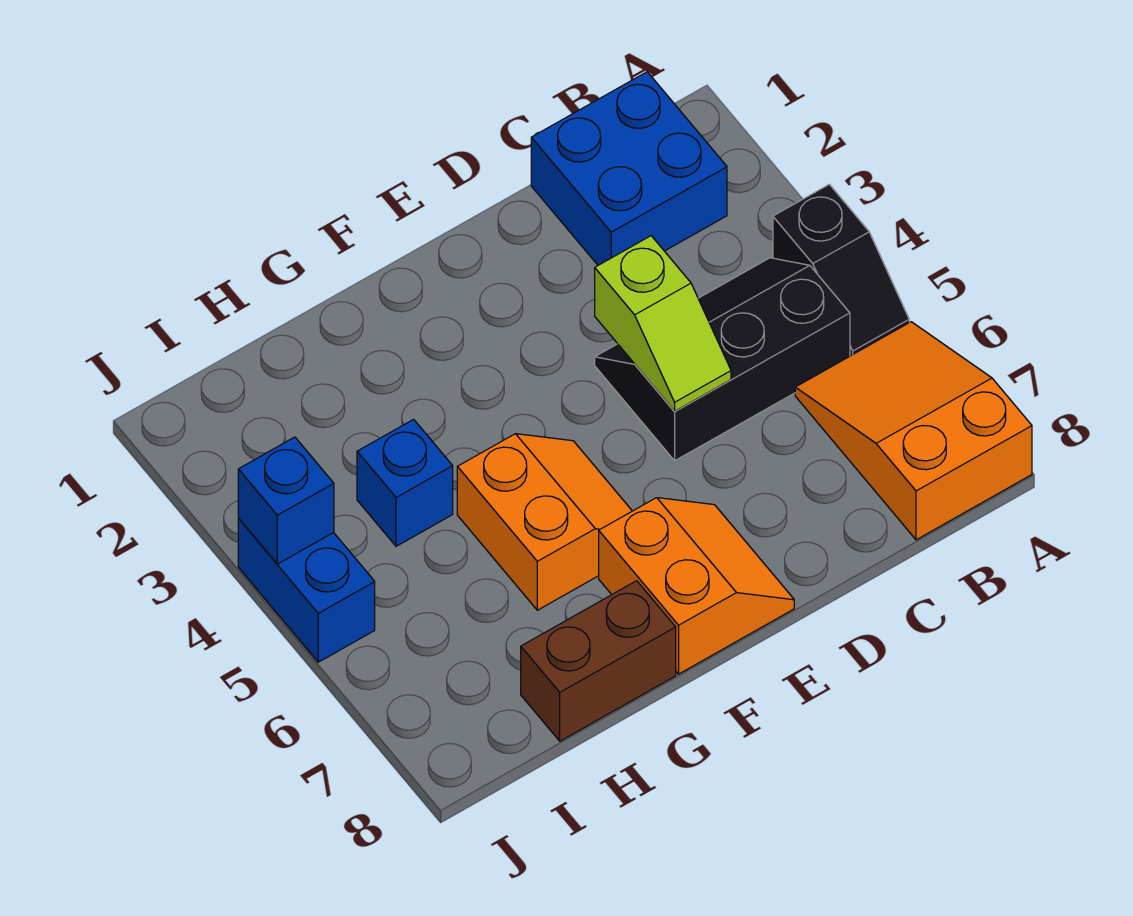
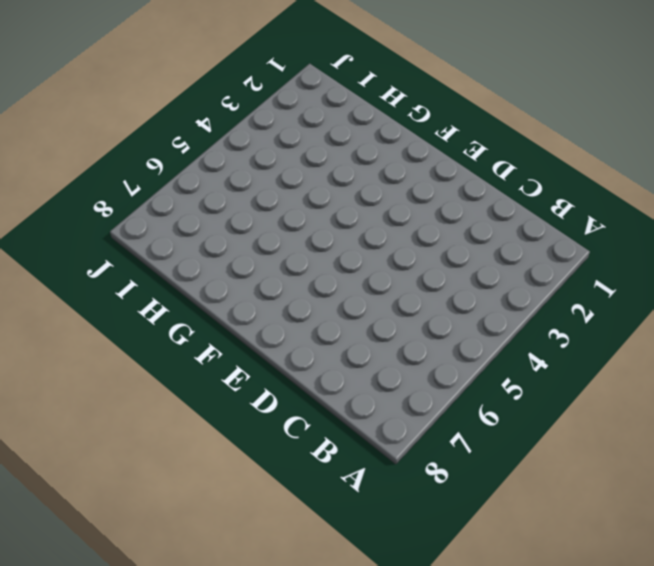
none -> black slope A4:A5 level 1 top 4
none -> orange slope A6:B8 level 1 top 8

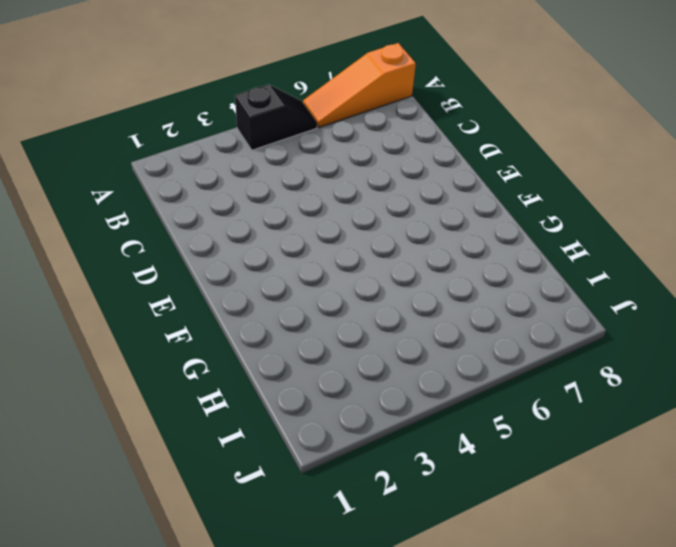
orange slope A6:A8 level 1 top 8 -> orange slope A6:B8 level 1 top 8
none -> blue brick B1:C2 level 1
none -> black slope B4:D5 level 1 top 5

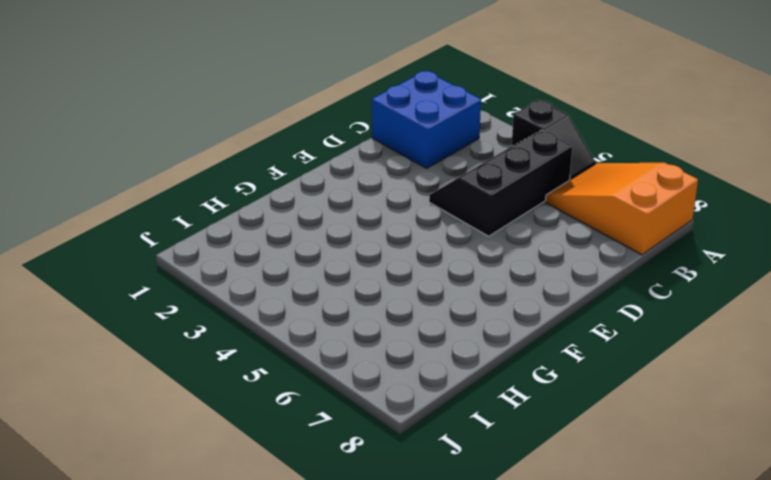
none -> orange slope E7:F8 level 1 top F
none -> orange slope F5:G6 level 1 top G

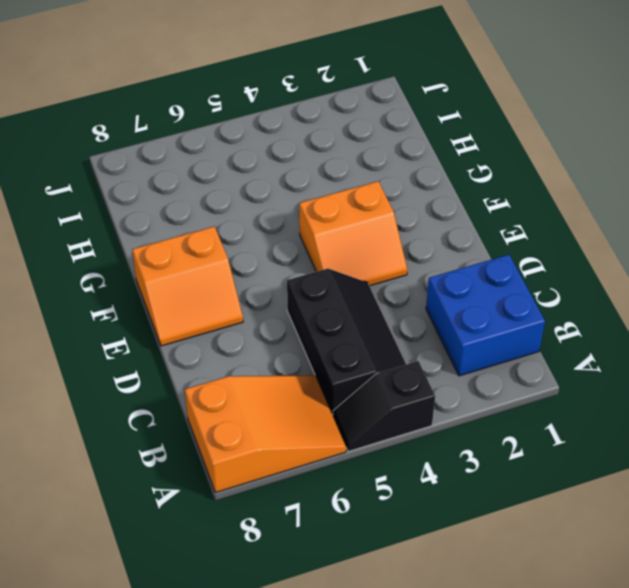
orange slope E3:F4 level 1 top F -> orange slope F5:G6 level 1 top G
none -> brown brick G8:H8 level 1
none -> blue brick H4 level 1

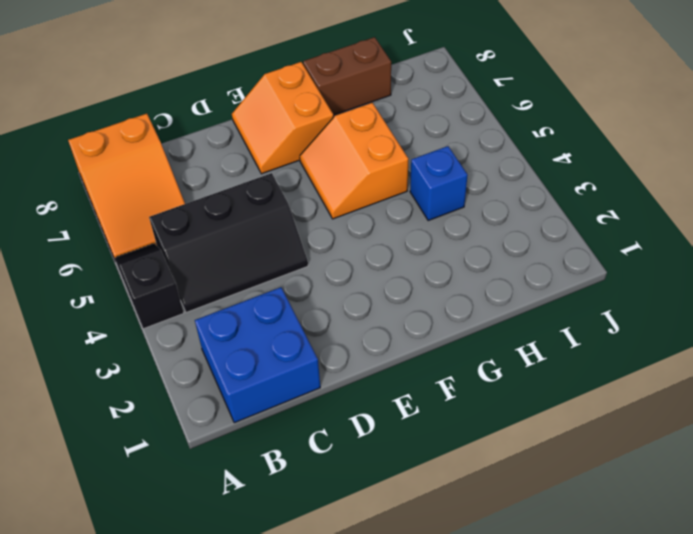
none -> blue brick J4:J5 level 1
none -> lime slope D4:D5 level 2 top 4

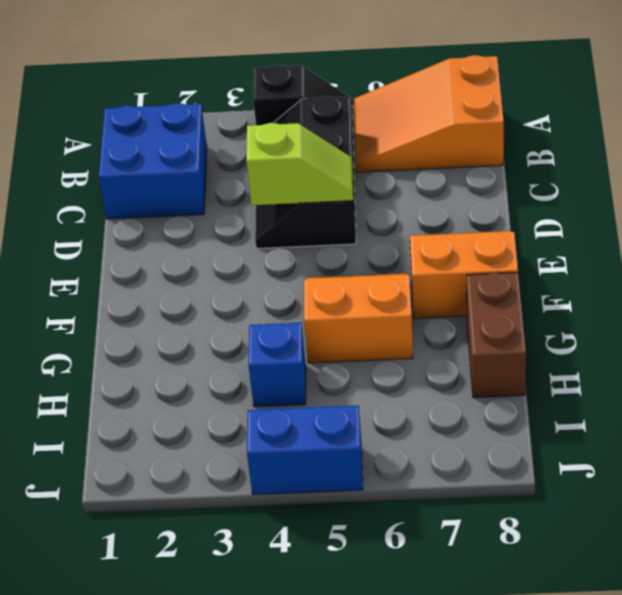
none -> blue brick J4 level 2

